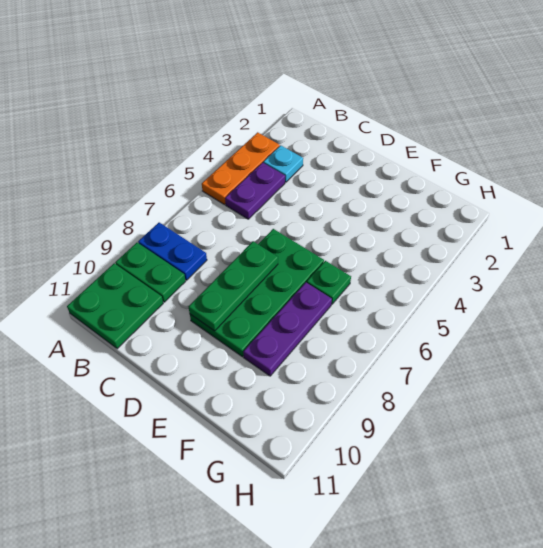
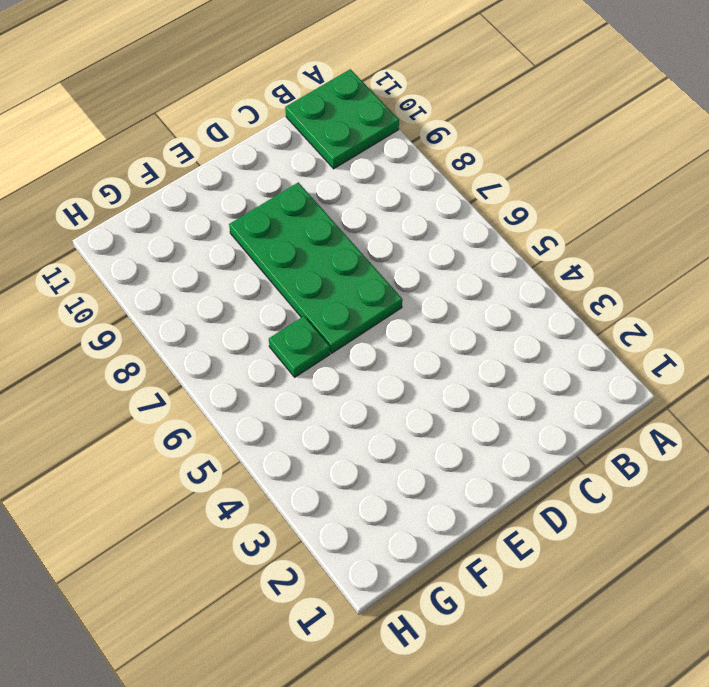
none -> orange plate A3:A5 level 1
none -> blue plate A8:B8 level 1

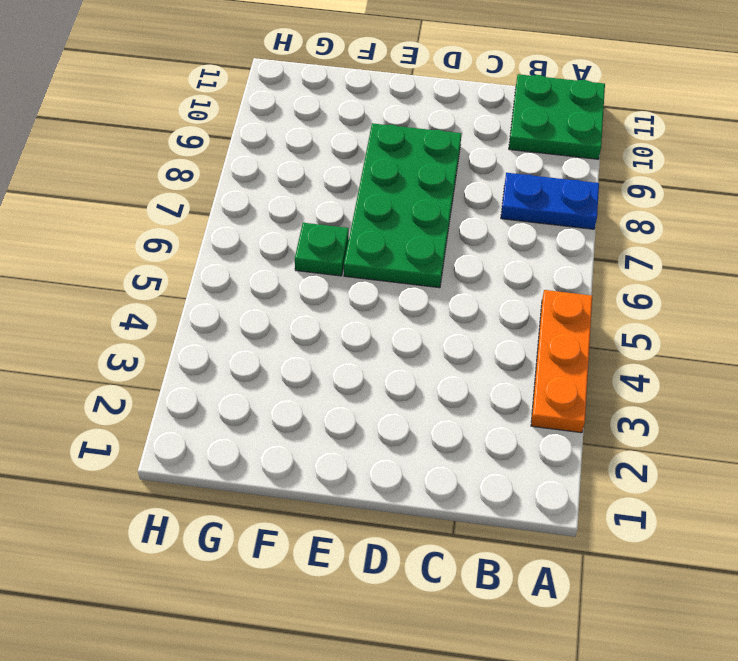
none -> green plate A9:B9 level 1
none -> cyan plate B3 level 1

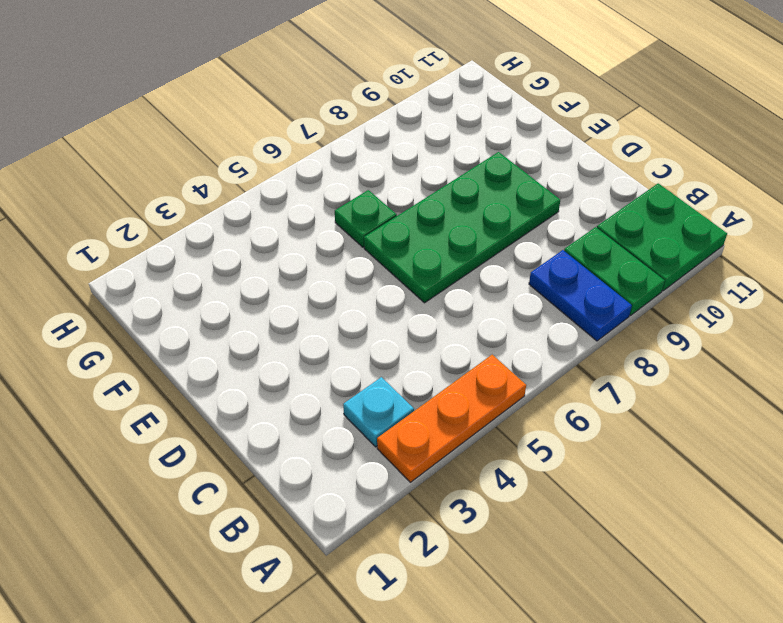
none -> purple plate B4:B5 level 1
none -> purple plate F7:F9 level 1

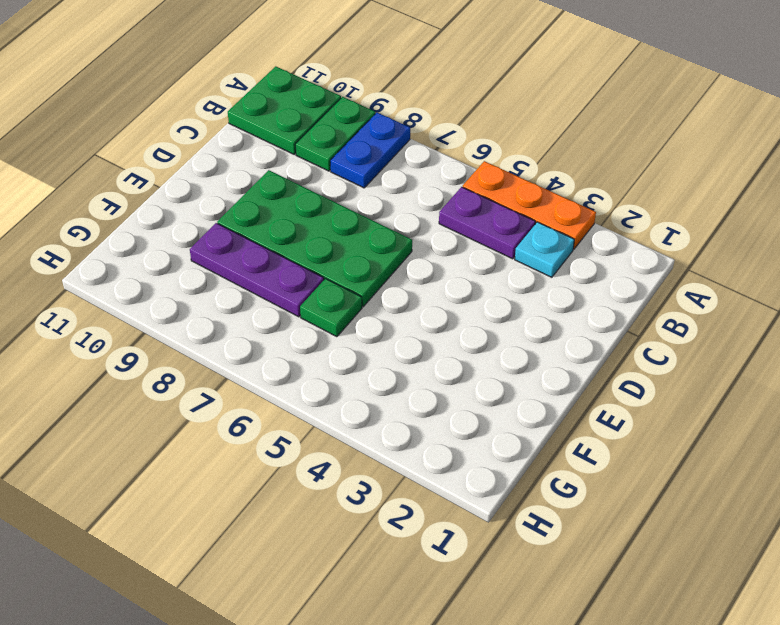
none -> green plate D7:D9 level 2

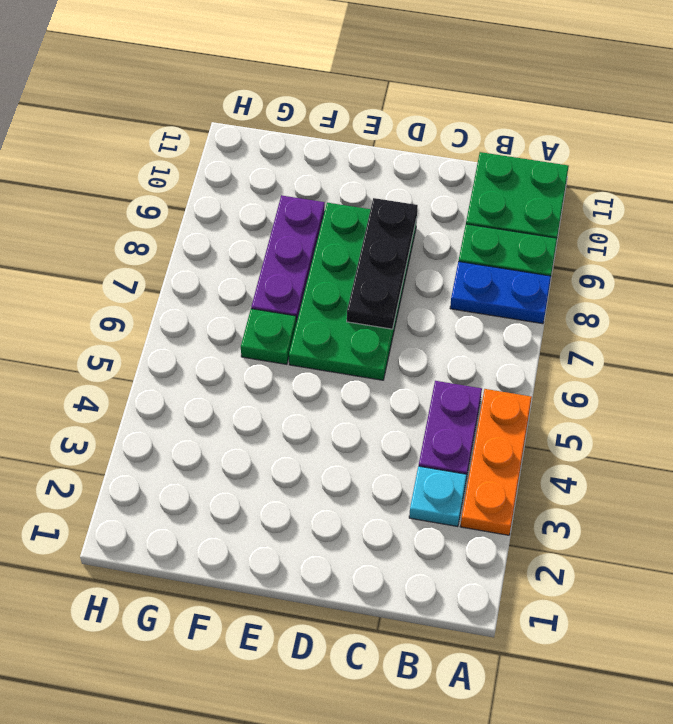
black plate D7:D9 level 2 -> green plate D7:D9 level 2

